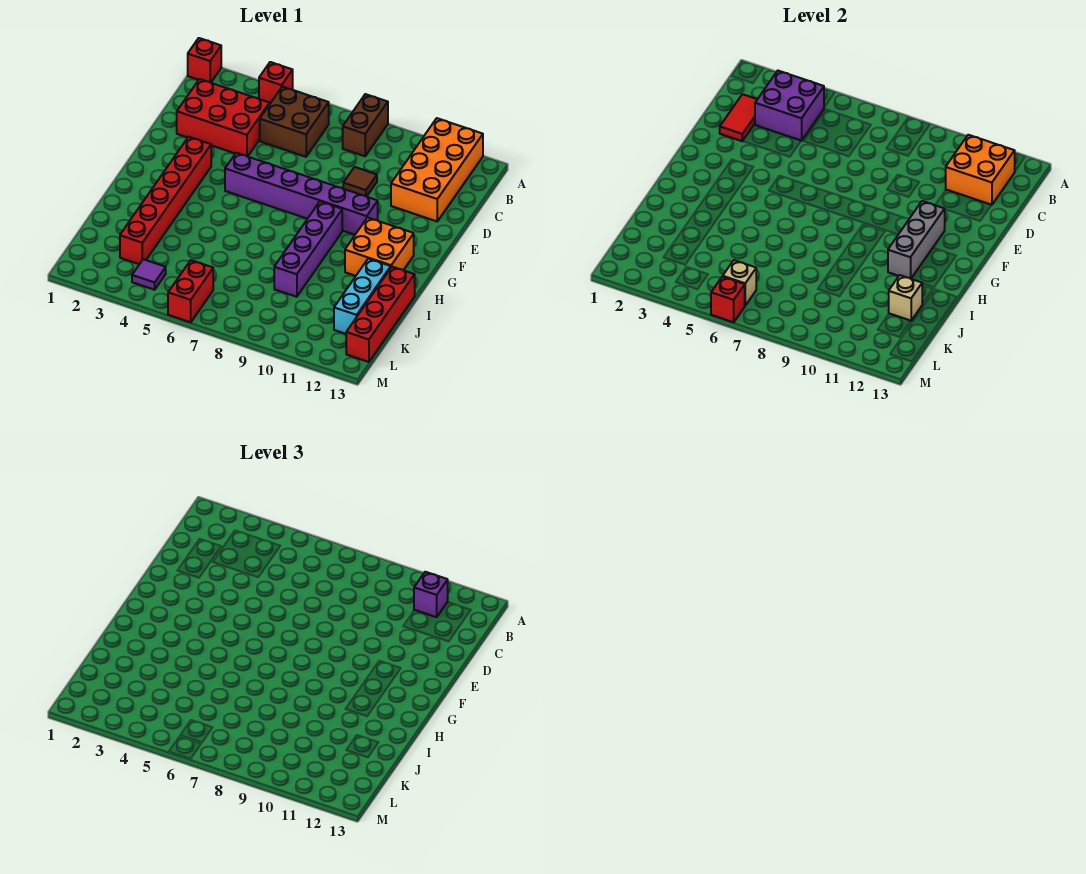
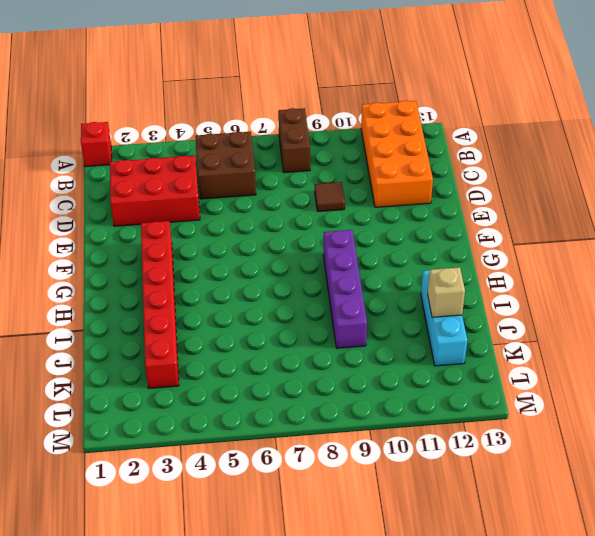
none -> red brick A4 level 1
none -> purple brick F5:F10 level 1
none -> orange brick G11:H12 level 1

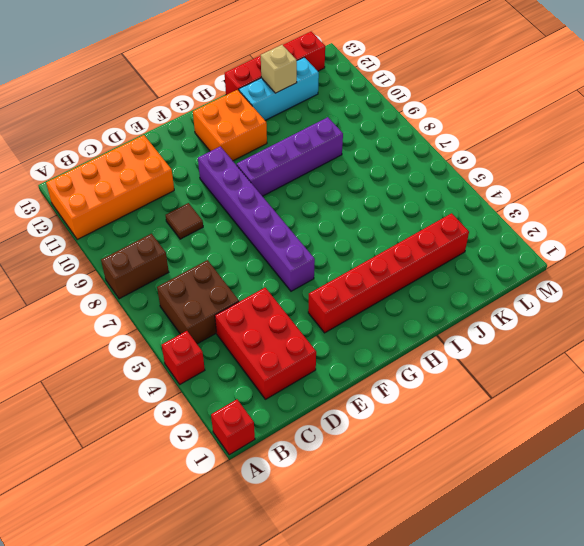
none -> purple tile L4 level 1
none -> red brick L6:M6 level 1
none -> purple brick B3:C4 level 2

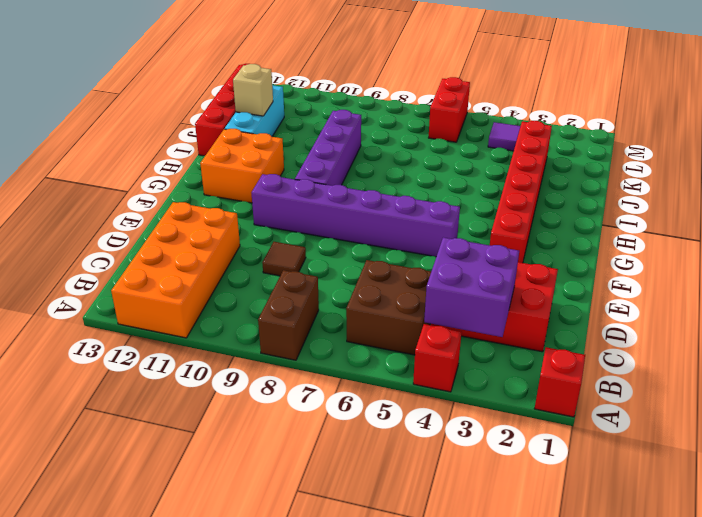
none -> orange brick B11:C12 level 2
none -> red tile C2:D2 level 2
none -> grey brick F11:H11 level 2

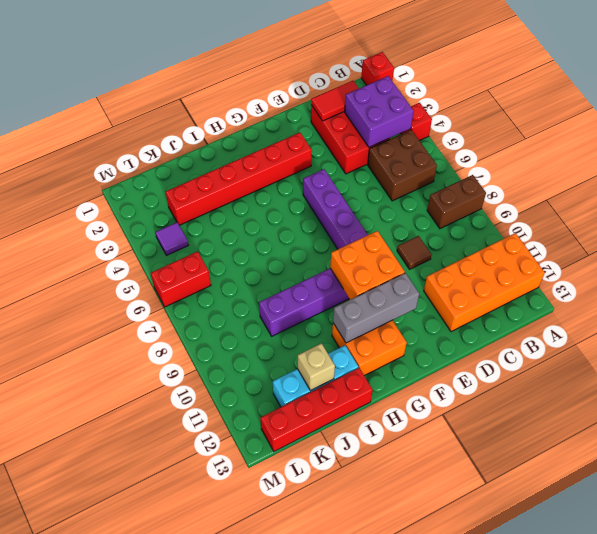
orange brick F9:G10 level 2 -> orange brick B11:C12 level 2
none -> tan brick L6 level 2
none -> red brick M6 level 2
none -> purple brick B11 level 3

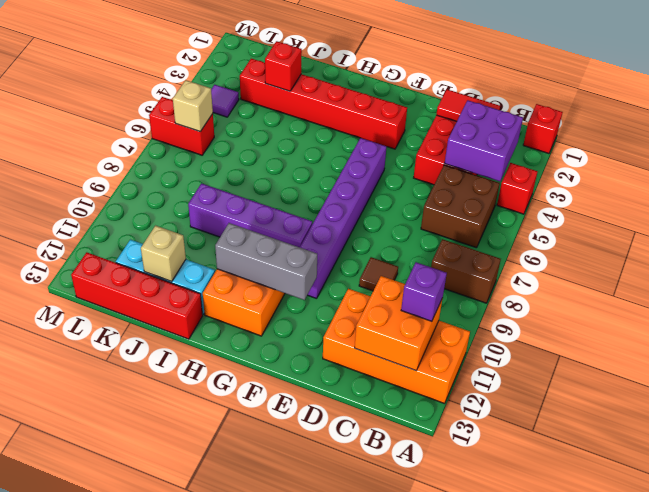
red brick J3 level 2 -> red brick M6 level 2

